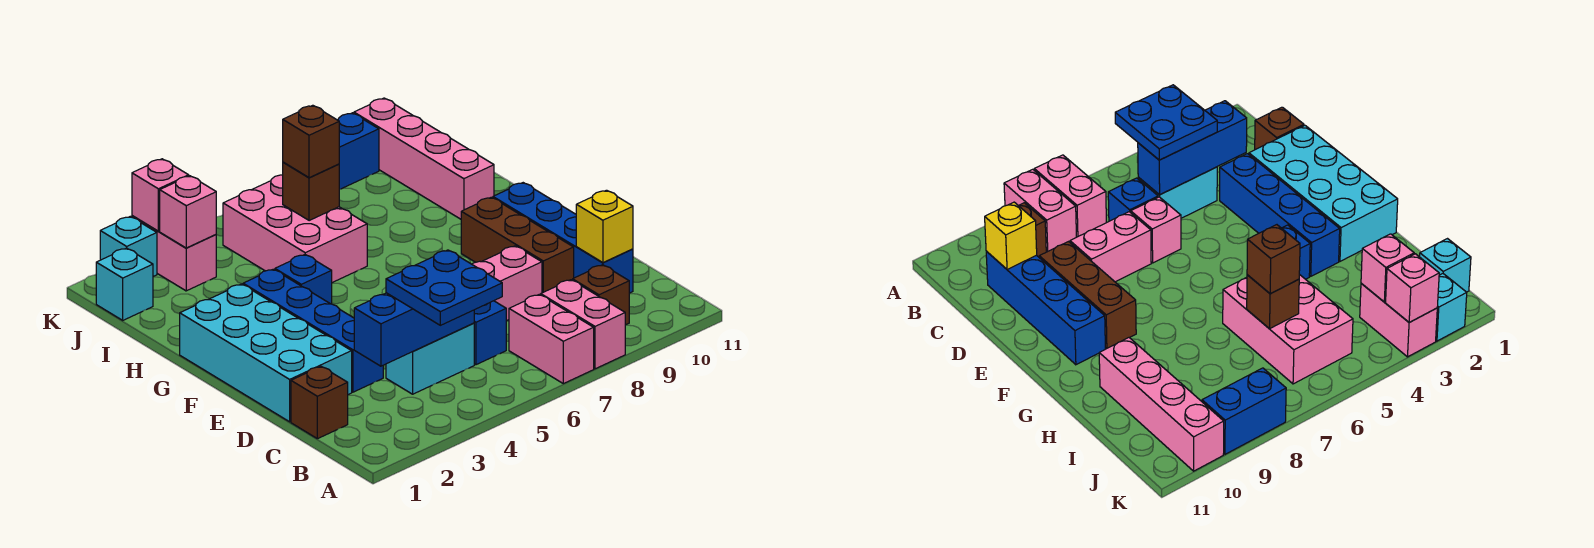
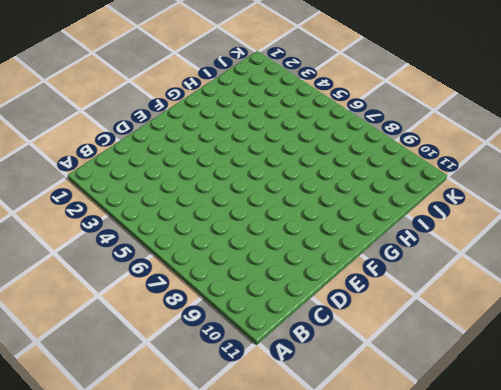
none -> pink brick A7:B7 level 1
none -> pink brick A8:B8 level 1
none -> brown brick B9 level 1

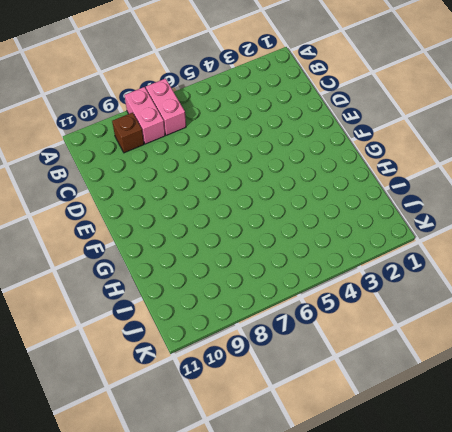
none -> brown brick C1 level 1
none -> cyan brick C4:C5 level 1
none -> blue brick C6 level 1

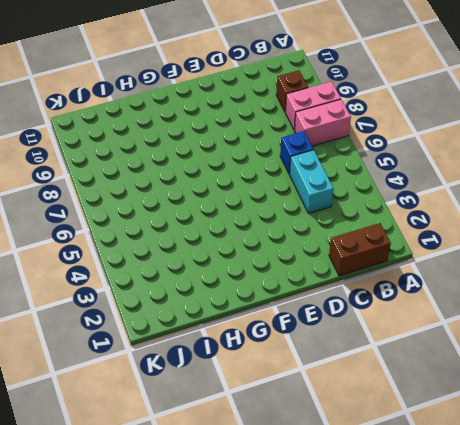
brown brick B1:C1 level 1 -> brown brick C1 level 1
none -> blue brick C10:F10 level 1
none -> cyan brick D1:G2 level 1
none -> blue brick D3:G3 level 1

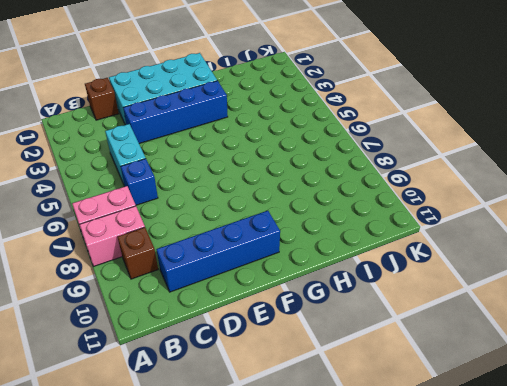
none -> pink brick D6 level 1
none -> pink brick D7:D8 level 1
none -> brown brick D9:F9 level 1

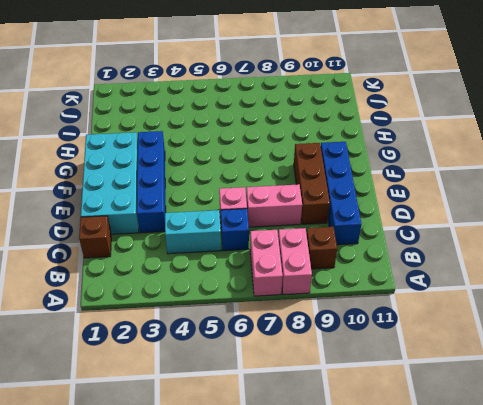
none -> blue brick G4 level 1
none -> pink brick H5:J6 level 1
none -> pink brick H10:K10 level 1

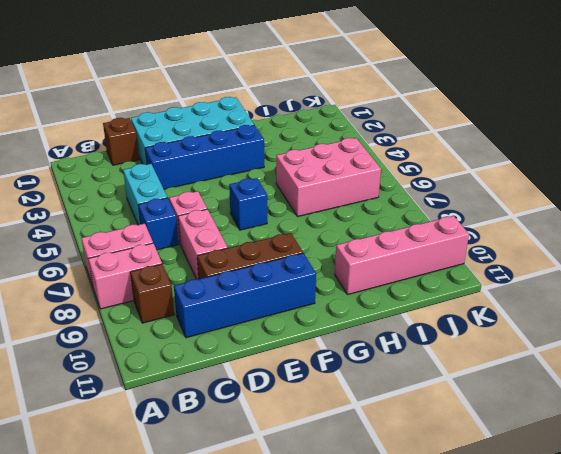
blue brick F6 level 1 -> blue brick G4 level 1
none -> cyan brick J1 level 1
none -> pink brick J3:K3 level 1
none -> cyan brick K2 level 1

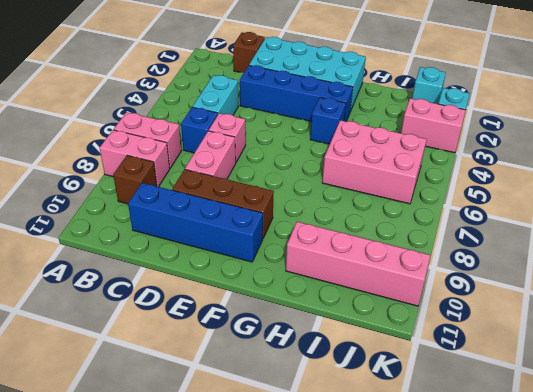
none -> blue brick K8:K9 level 1
none -> blue brick C3:C5 level 2
none -> yellow brick C10 level 2

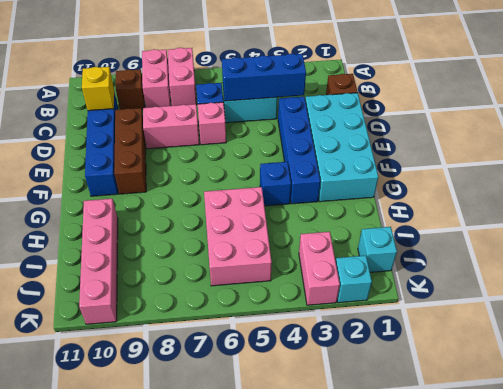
none -> blue brick K8:K9 level 1
none -> brown brick I6 level 2
none -> pink brick J3 level 2

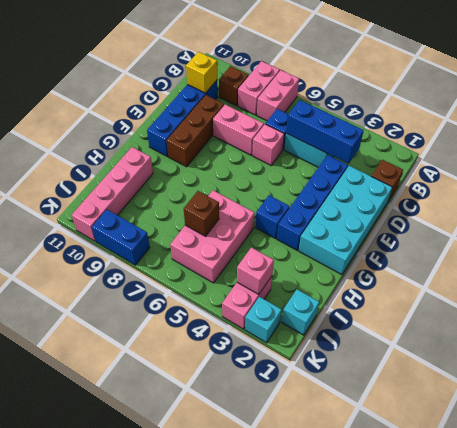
none -> pink brick K3 level 2
none -> blue plate B4:C5 level 3
none -> brown brick I6 level 3

